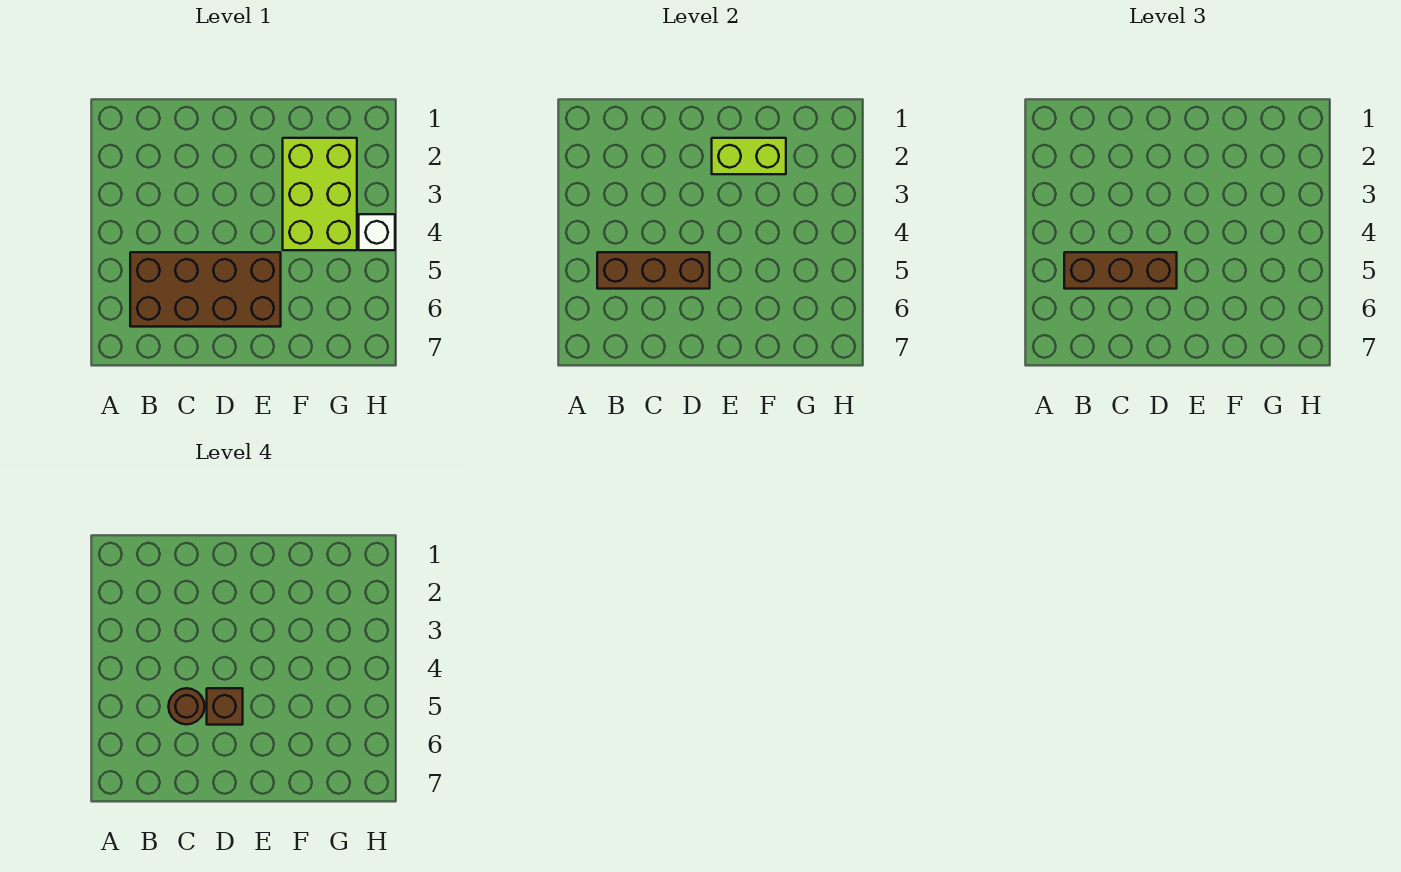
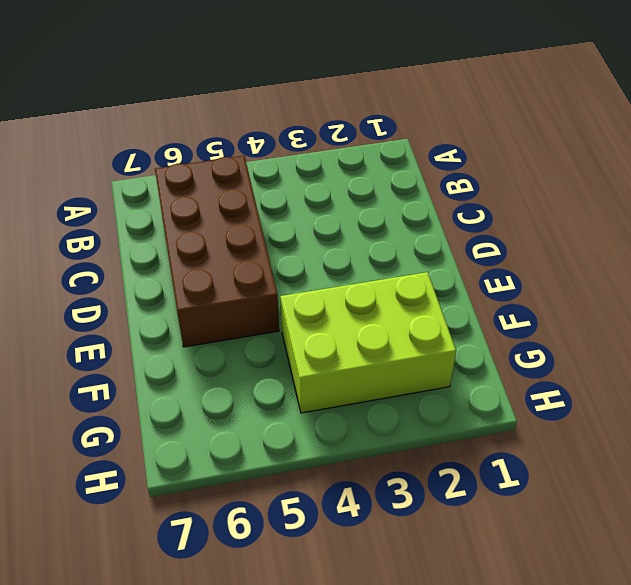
none -> white brick H4 level 1
none -> brown brick B5:D5 level 2

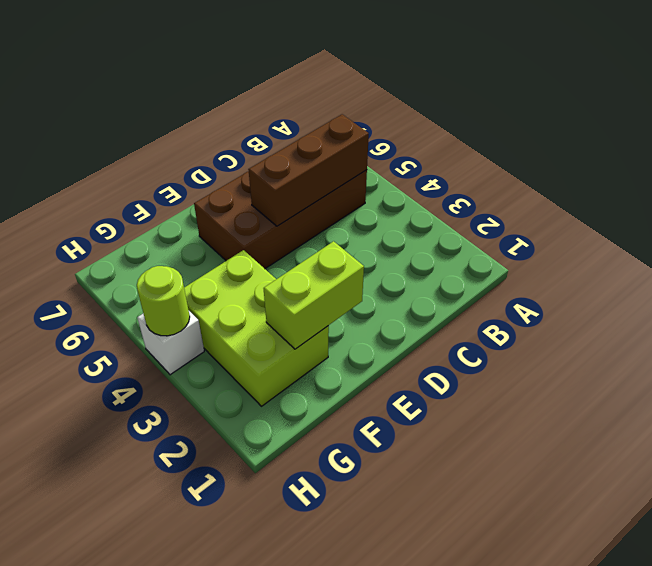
lime round brick H4 level 2 -> none
none -> brown brick B5:D5 level 3
none -> brown round brick C5 level 4

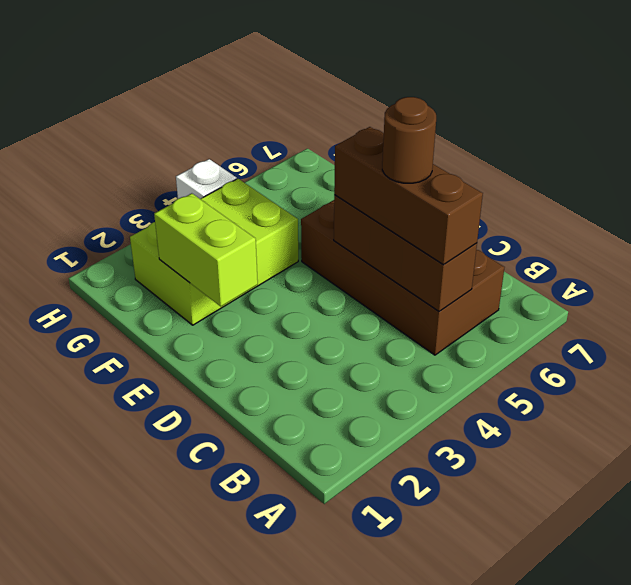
none -> brown brick D5 level 4

